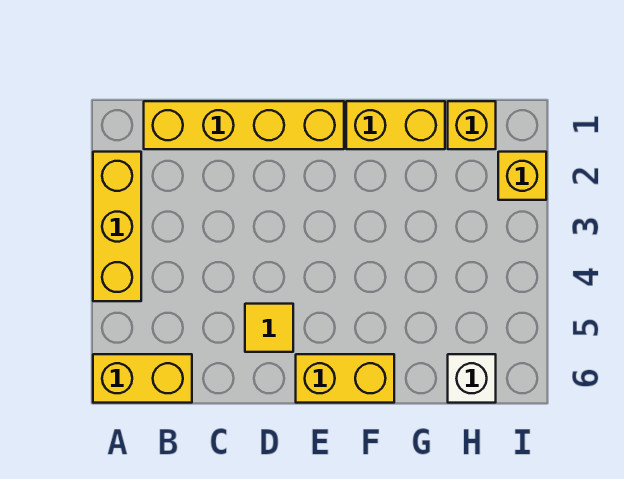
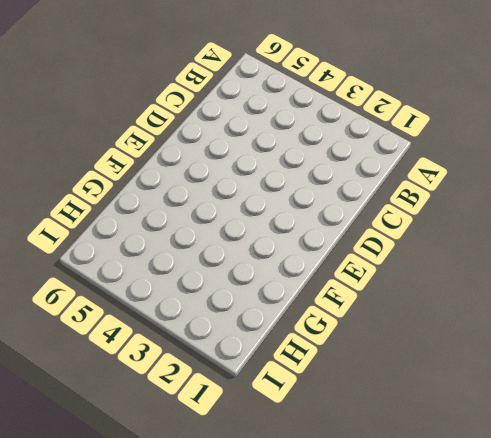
none -> yellow brick A2:A4 level 1
none -> yellow brick A6:B6 level 1

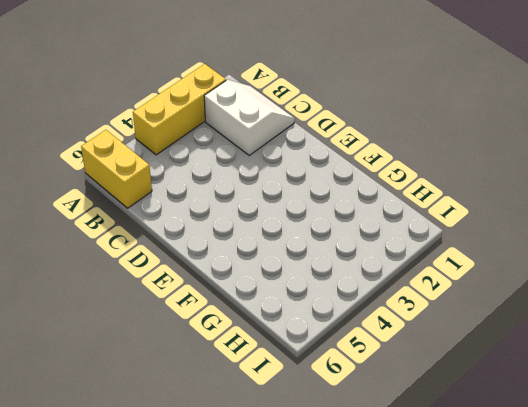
white slope B1:C2 level 1 top 2 -> yellow brick B1:E1 level 1
none -> yellow tile D5 level 1
none -> yellow brick E6:F6 level 1

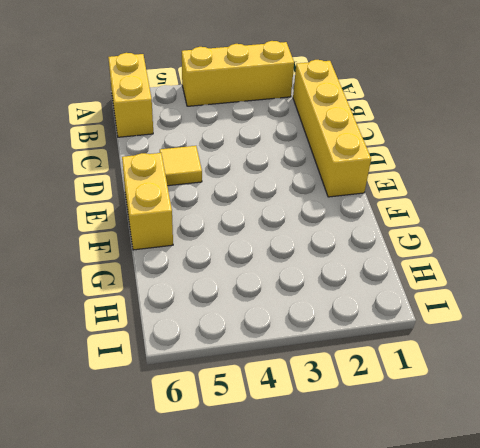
none -> yellow brick F1:G1 level 1
none -> yellow brick H1 level 1

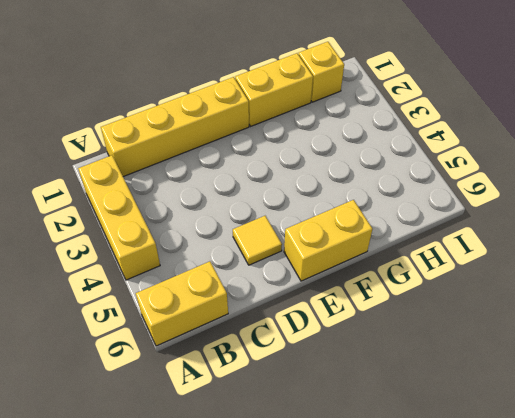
none -> white brick H6 level 1
none -> yellow brick I2 level 1

